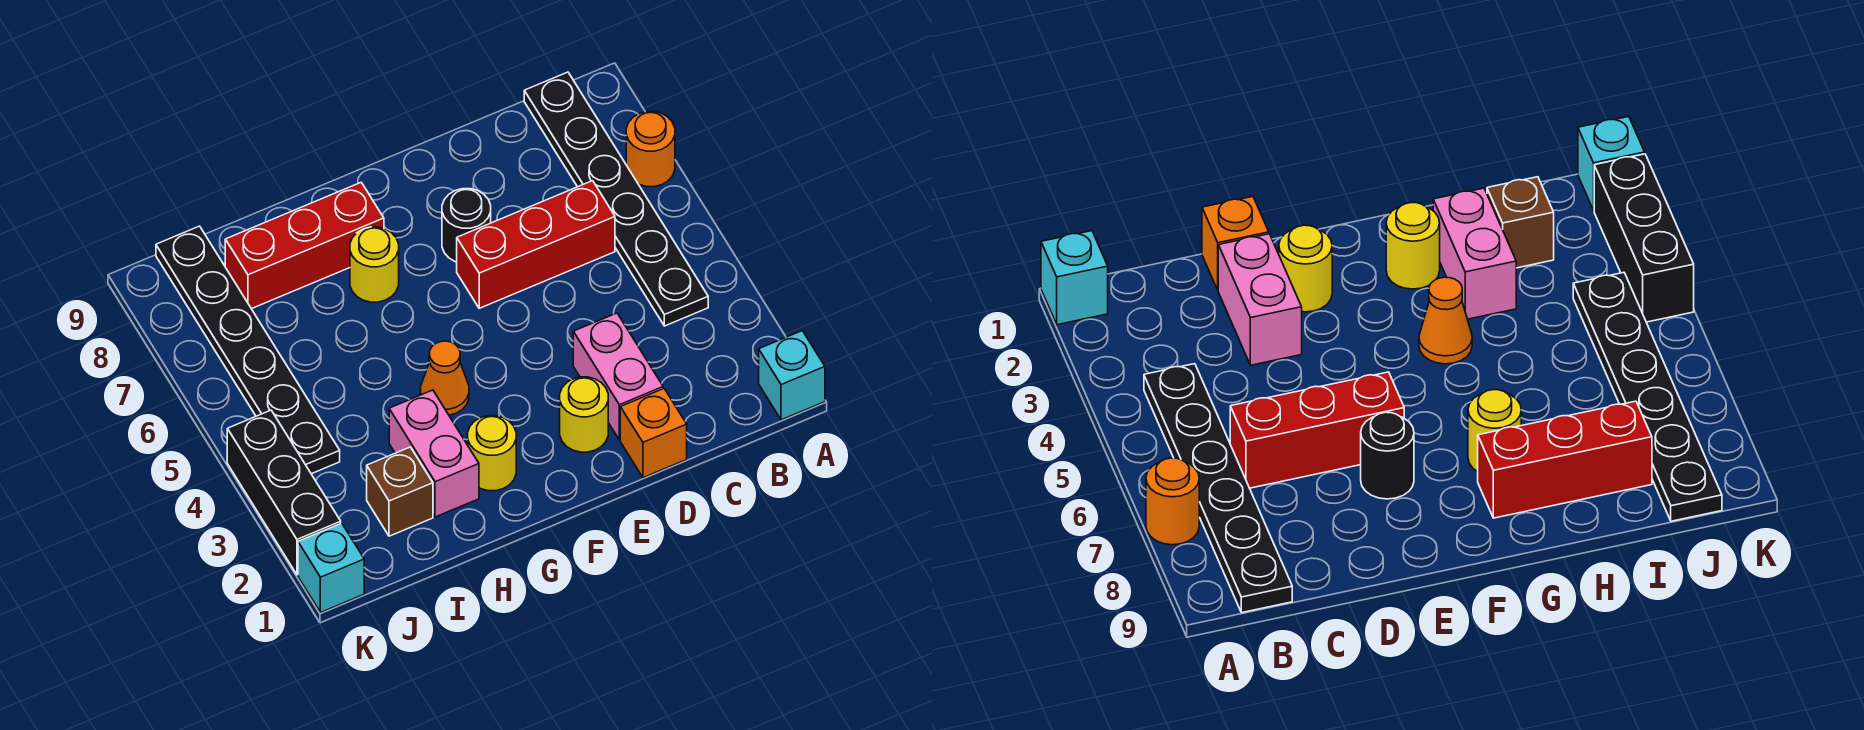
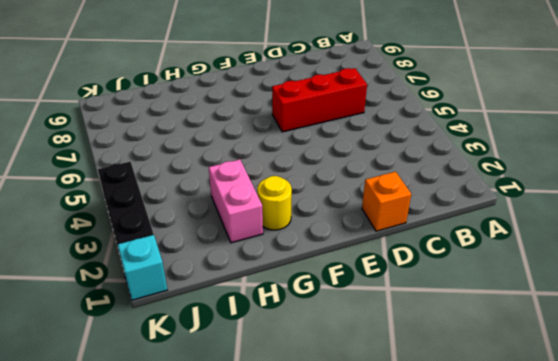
none -> cyan brick A1 level 1
none -> orange round brick A7 level 1
none -> black plate B4:B9 level 1

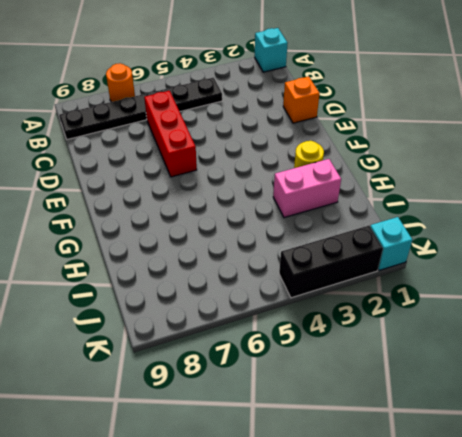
none -> pink brick D2:D3 level 1
none -> yellow round brick E2 level 1
none -> black round brick E7 level 1

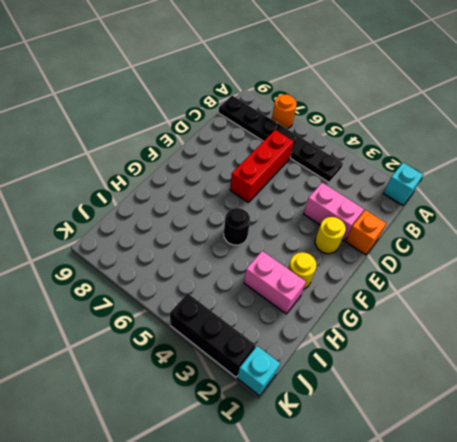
black round brick G5 level 1 -> black round brick E7 level 1
none -> orange cone G4 level 1
none -> yellow round brick G7 level 1
none -> red brick G8:I8 level 1

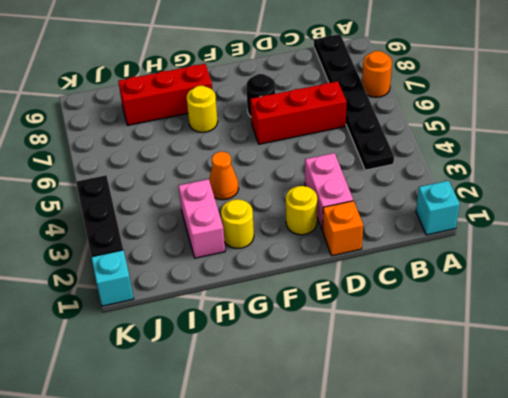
none -> brown brick I2 level 1
none -> black plate J4:J9 level 1

